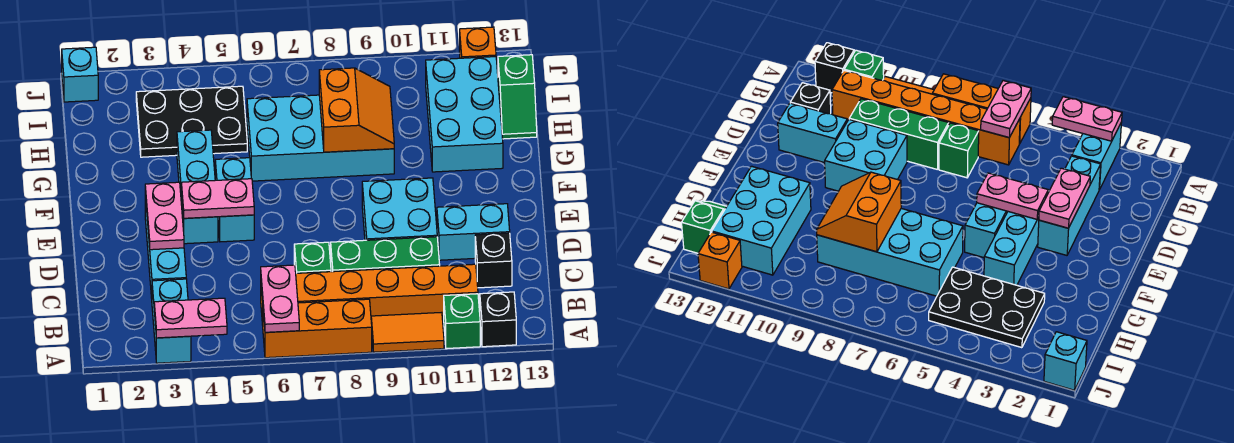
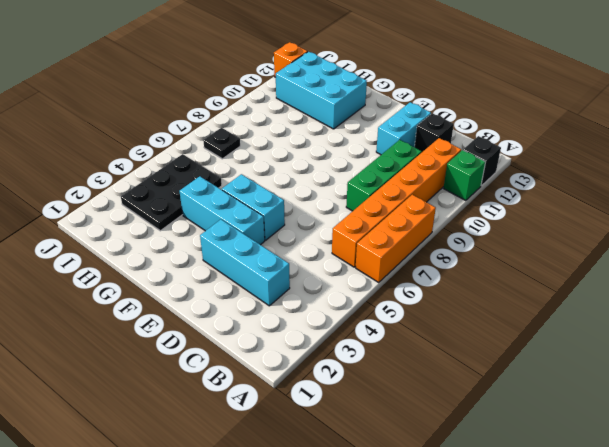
black plate I7 level 1 -> none
none -> cyan brick A3:B3 level 1
none -> orange tile A9:A10 level 1
none -> green brick C7 level 1

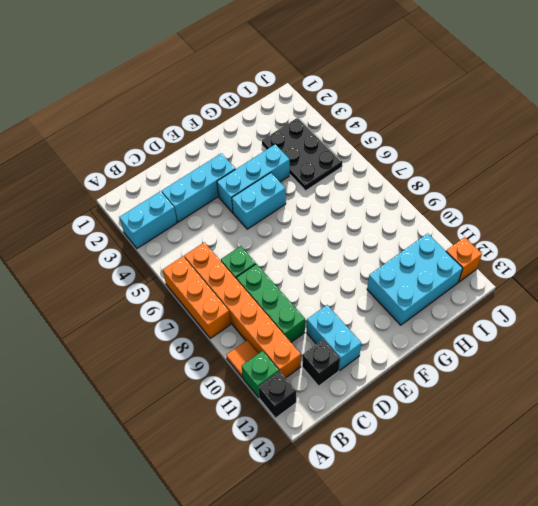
orange tile A10 level 1 -> orange tile A9:A10 level 1
none -> cyan brick D9:E10 level 1
none -> cyan brick G6:H9 level 1
none -> green slope H13:I13 level 1 top I

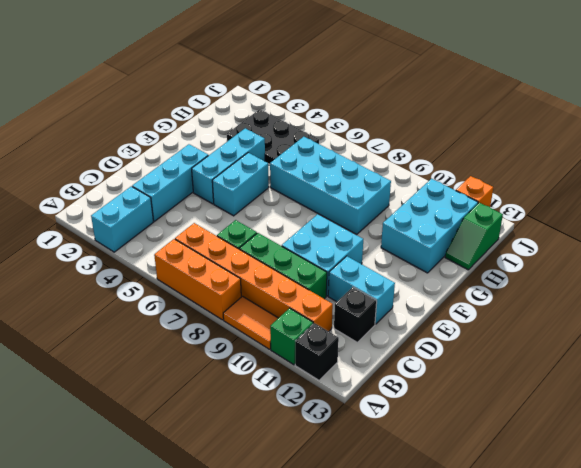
none -> cyan brick J1 level 1
none -> pink plate A3:A4 level 2
none -> pink plate A6:B6 level 2

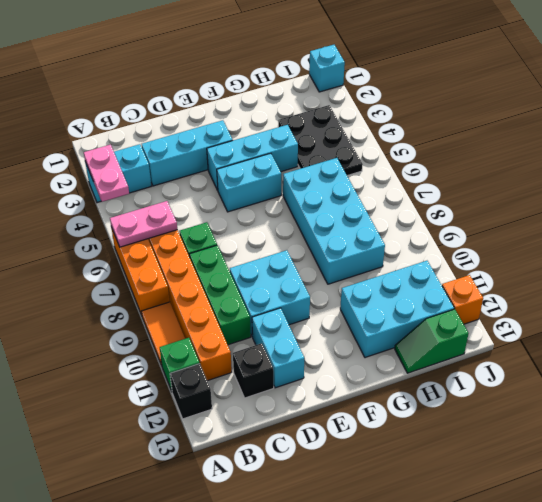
none -> pink plate D3:E3 level 2
none -> pink plate E4:E5 level 2
none -> orange slope G8:H9 level 2 top 8

